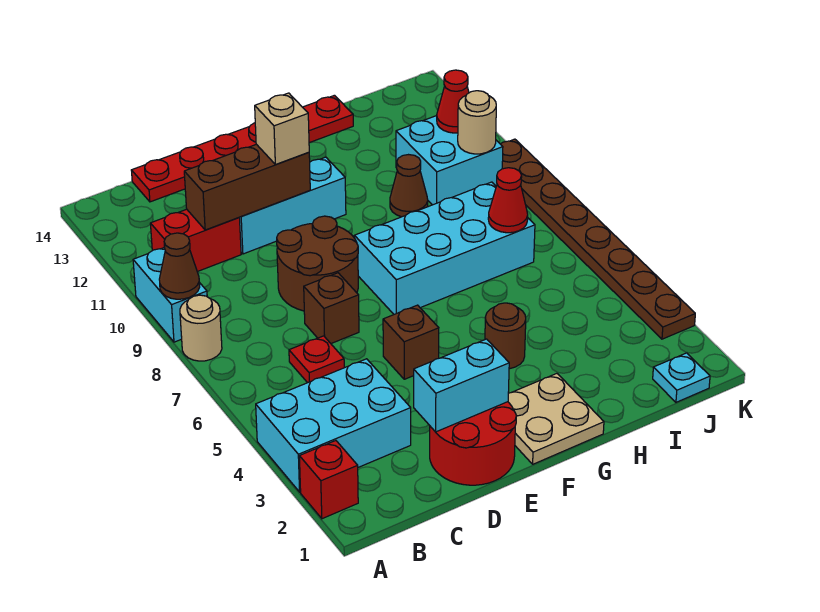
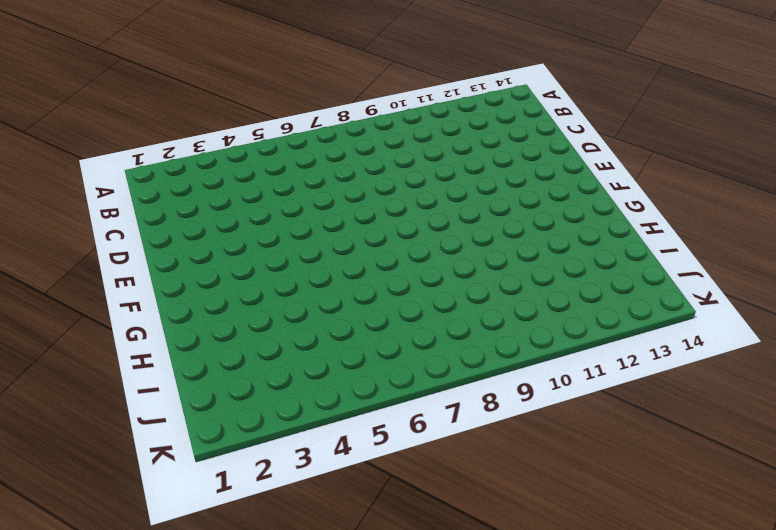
none -> red brick A2 level 1
none -> cyan brick A3:C4 level 1
none -> tan round brick A8 level 1

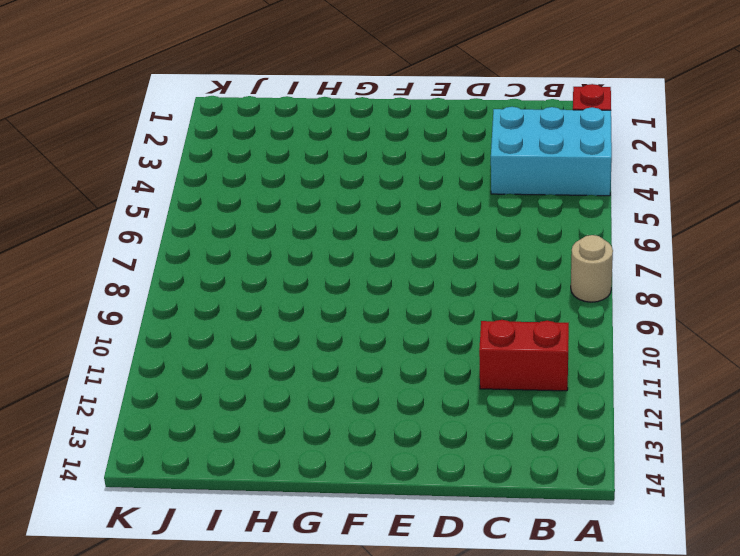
none -> cyan brick A9:A10 level 1
none -> red plate C6 level 1
none -> red plate C14:H14 level 1

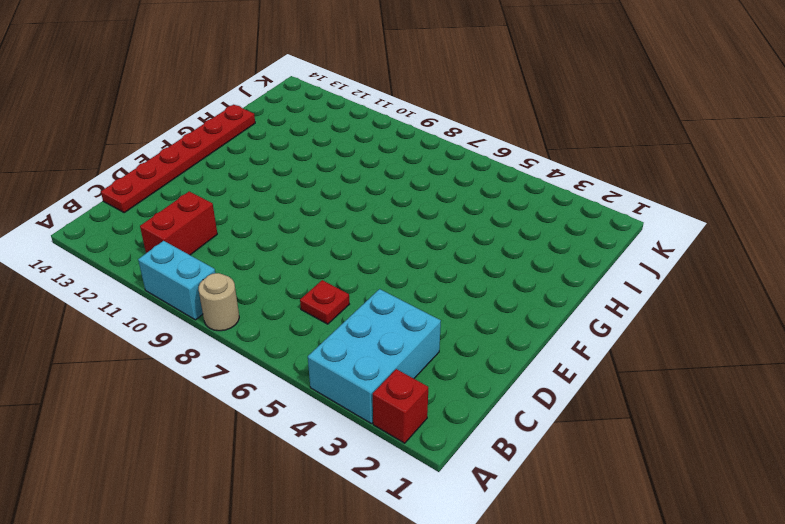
none -> red round brick D1:E2 level 1
none -> brown brick D7 level 1
none -> brown round brick D8:E9 level 1

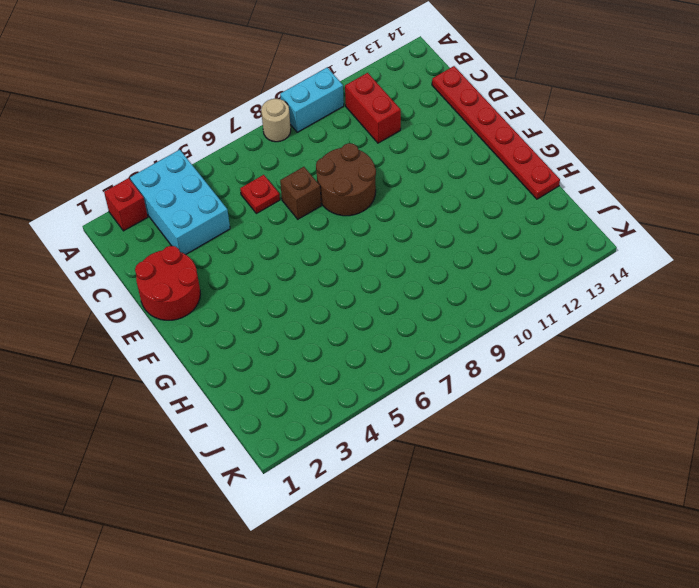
none -> cyan brick D11:F11 level 1
none -> brown brick E5 level 1
none -> tan plate F1:G2 level 1

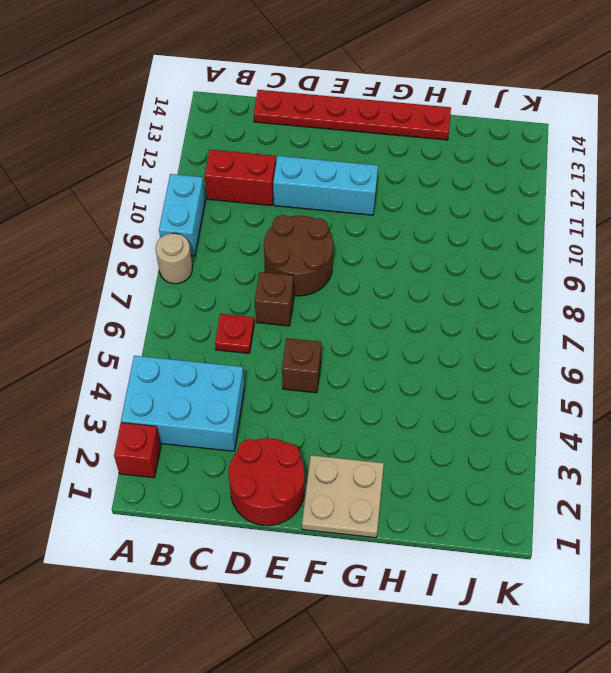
none -> cyan brick F7:I8 level 1
none -> brown round brick G4 level 1
none -> brown cone H10 level 1

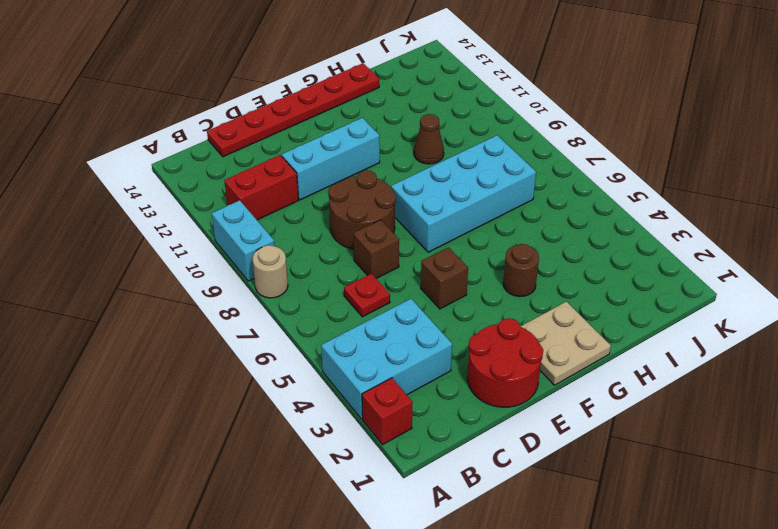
none -> cyan brick I10:J11 level 1
none -> cyan plate J1 level 1
none -> brown plate K3:K10 level 1

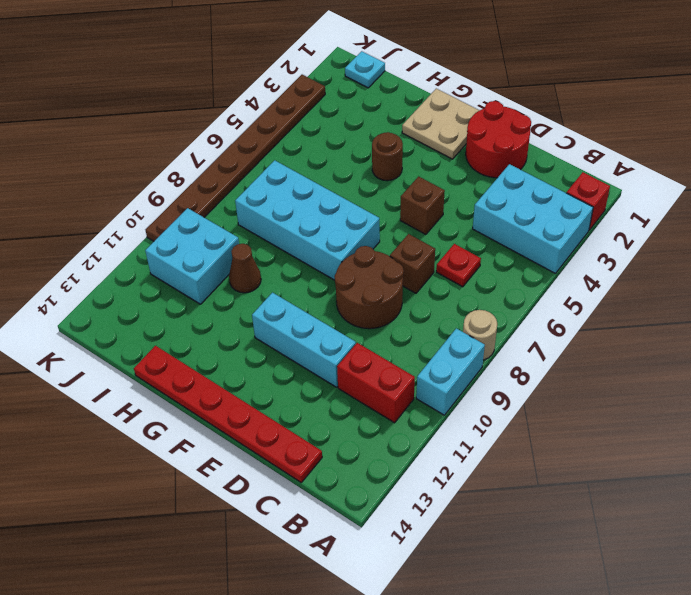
none -> brown cone A9 level 2
none -> brown brick C11:E11 level 2
none -> cyan brick D2:E2 level 2

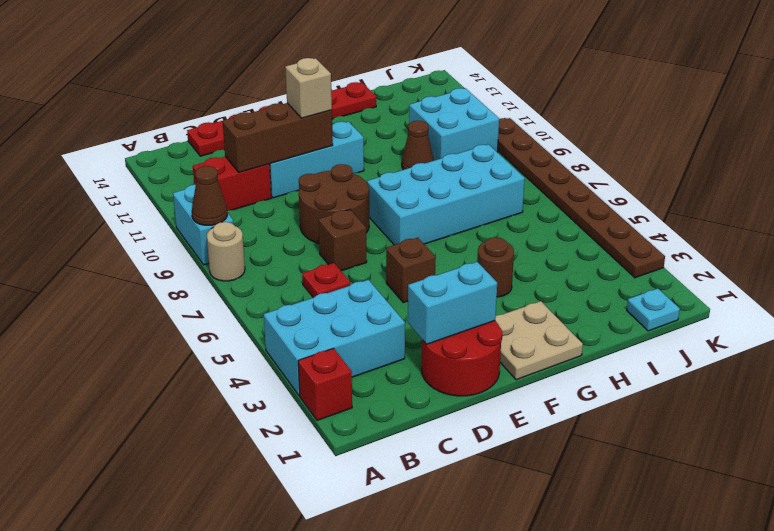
none -> red cone I7 level 2
none -> tan round brick J10 level 2
none -> red cone J11 level 2

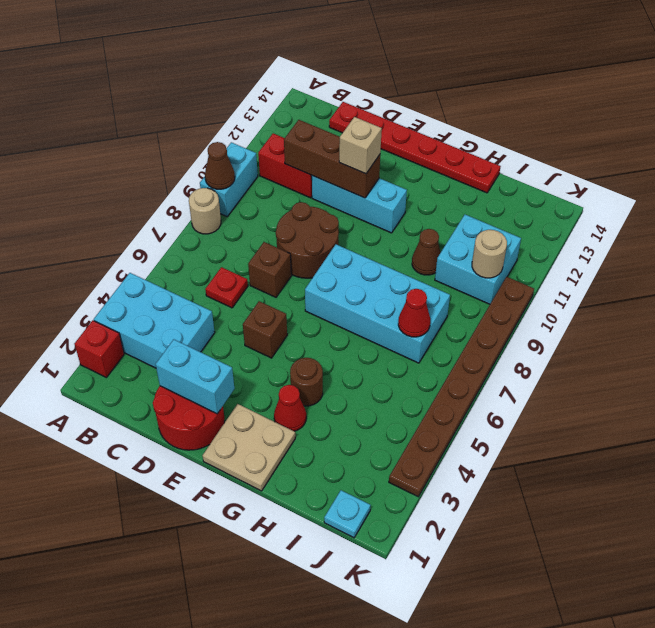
red cone G3 level 1 -> red cone J11 level 2

